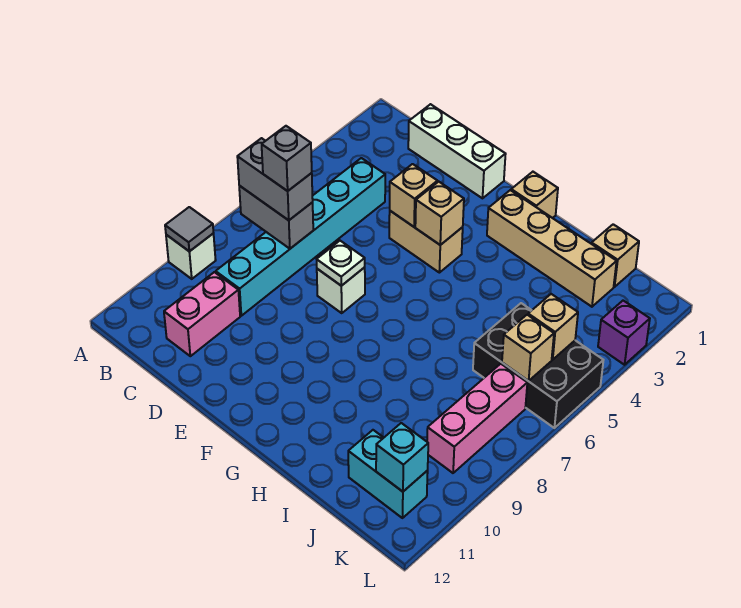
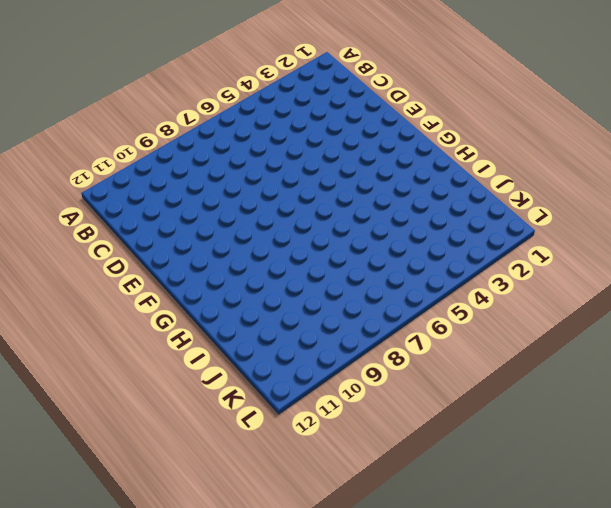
none -> white brick A9 level 1
none -> white brick C1:E1 level 1
none -> cyan brick C4:C9 level 1

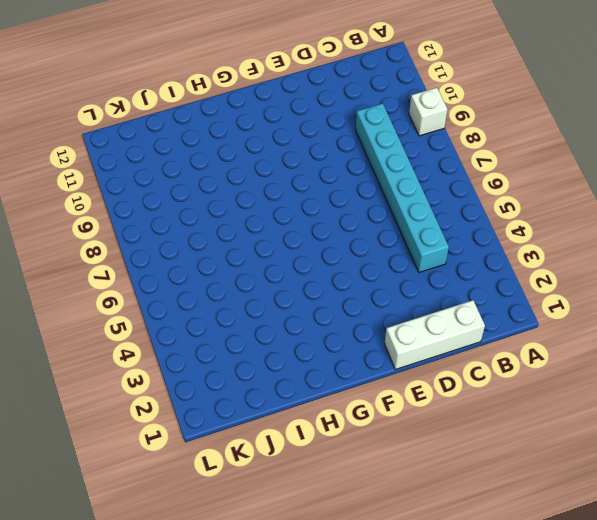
none -> pink brick C10:C11 level 1
none -> tan brick E4:F4 level 1
none -> white brick E7 level 1

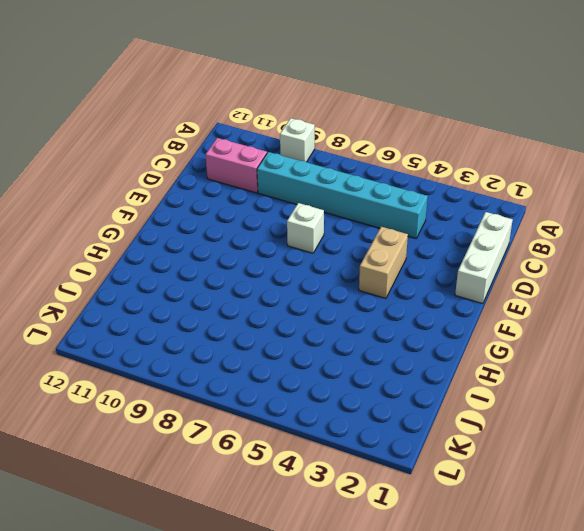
none -> tan brick G1 level 1
none -> tan brick G2:J2 level 1
none -> tan brick J1 level 1

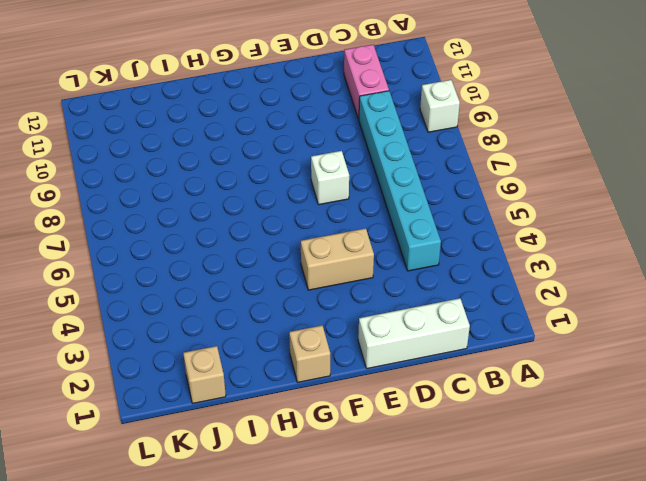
none -> tan brick G2:J2 level 1
none -> black brick J5:L6 level 1
none -> cyan brick J11:K11 level 1

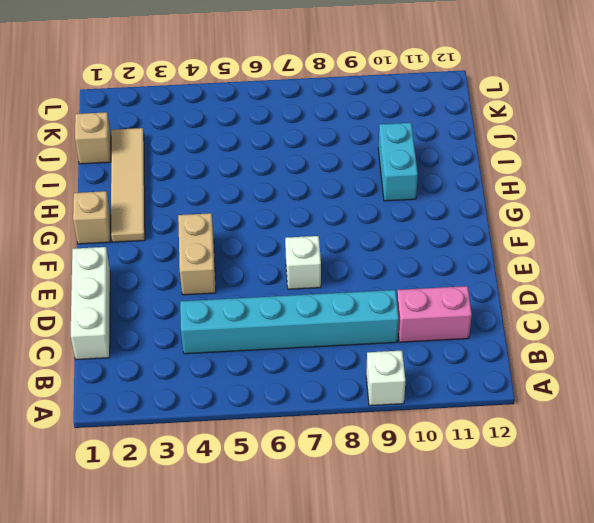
tan tile G2:J2 level 1 -> tan brick G2:J2 level 1
cyan brick H10:I10 level 1 -> cyan brick J11:K11 level 1
none -> black brick J5:L6 level 1
none -> pink brick K7:K9 level 1
none -> purple brick L3 level 1

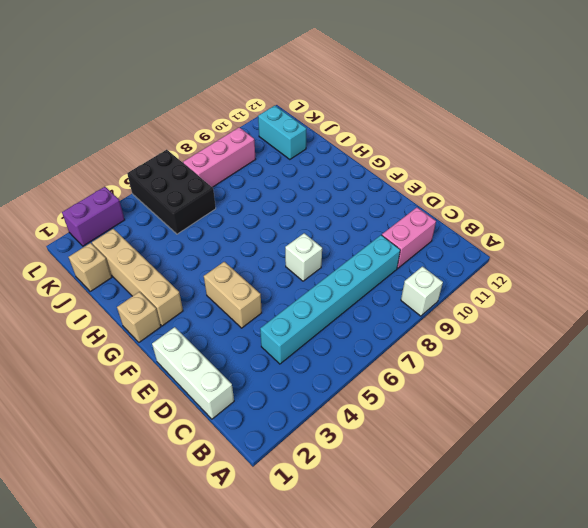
purple brick L2:L3 level 1 -> purple brick L3 level 1
none -> grey tile A9 level 2
none -> grey brick B7:C7 level 2
none -> tan brick E4 level 2

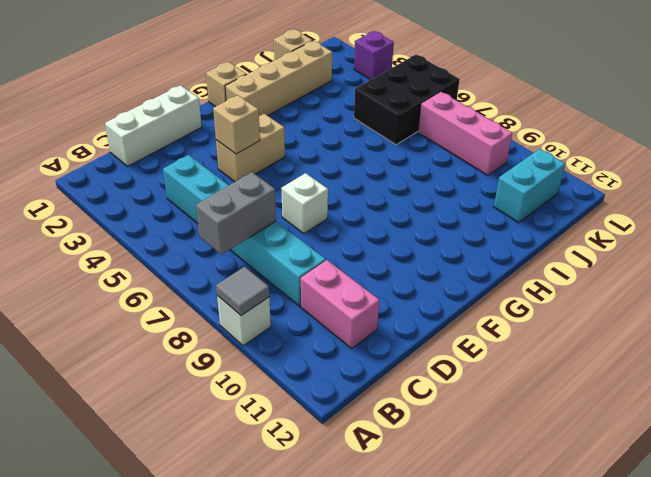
none -> white plate E7 level 2
none -> tan brick F4 level 2
none -> tan brick K5 level 2

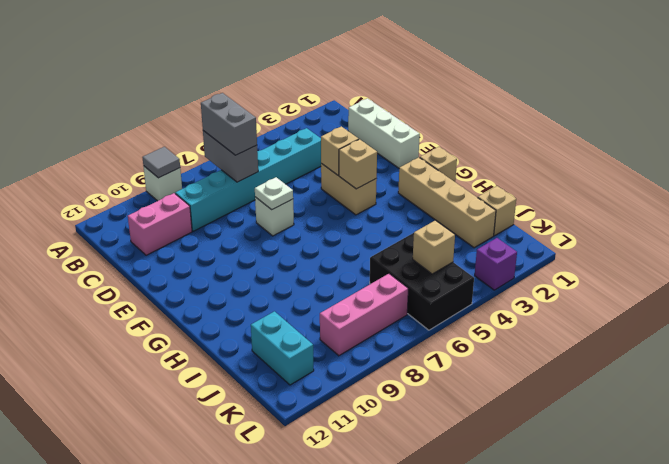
none -> tan brick K6 level 2
none -> cyan brick K11 level 2
none -> grey brick C7 level 4

